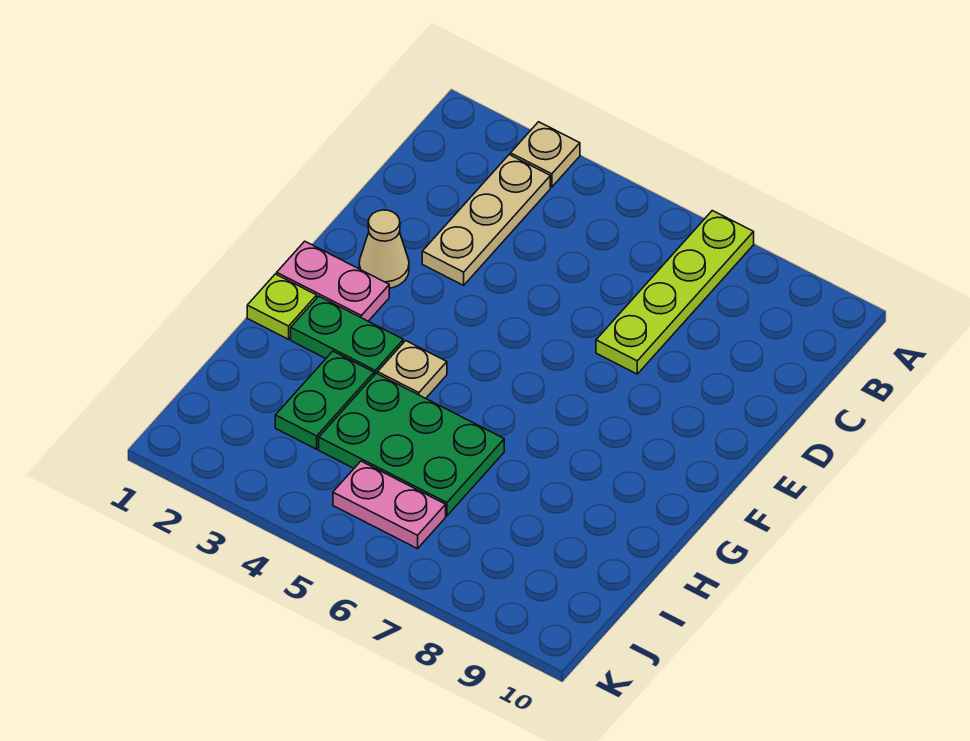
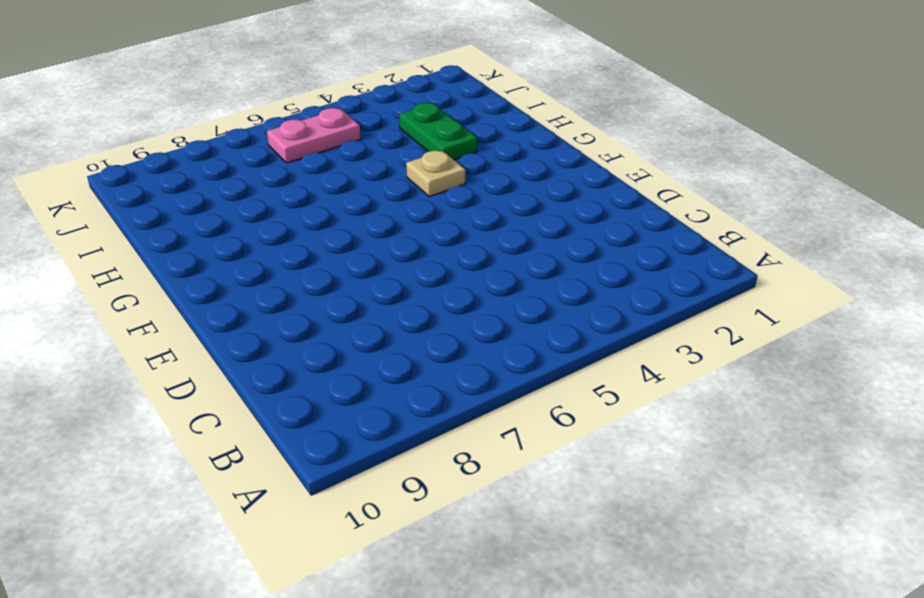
none -> tan plate A3 level 1
none -> lime plate A7:D7 level 1

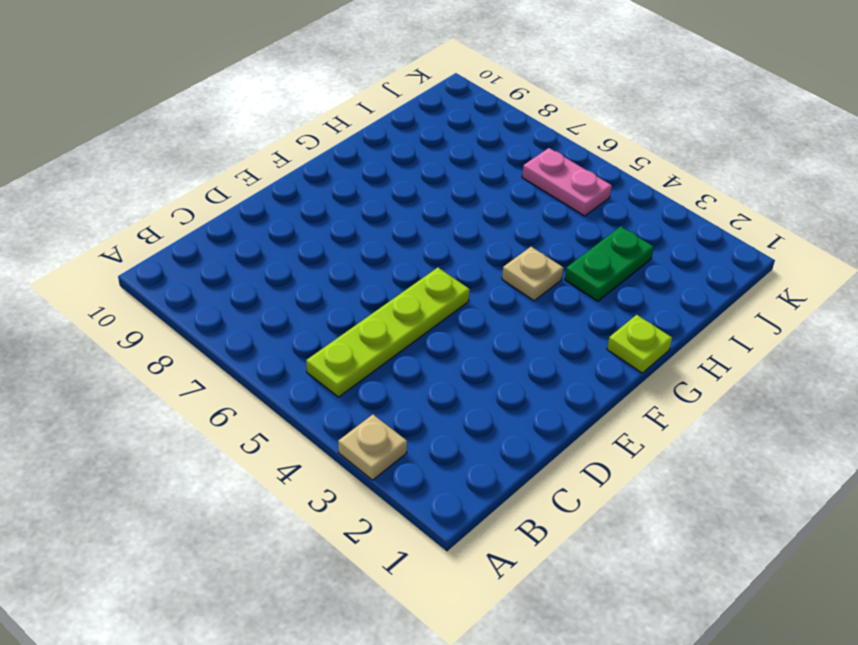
lime plate B5:E5 level 1 -> lime plate A7:D7 level 1
none -> tan plate B3:D3 level 1
none -> tan cone E2 level 1

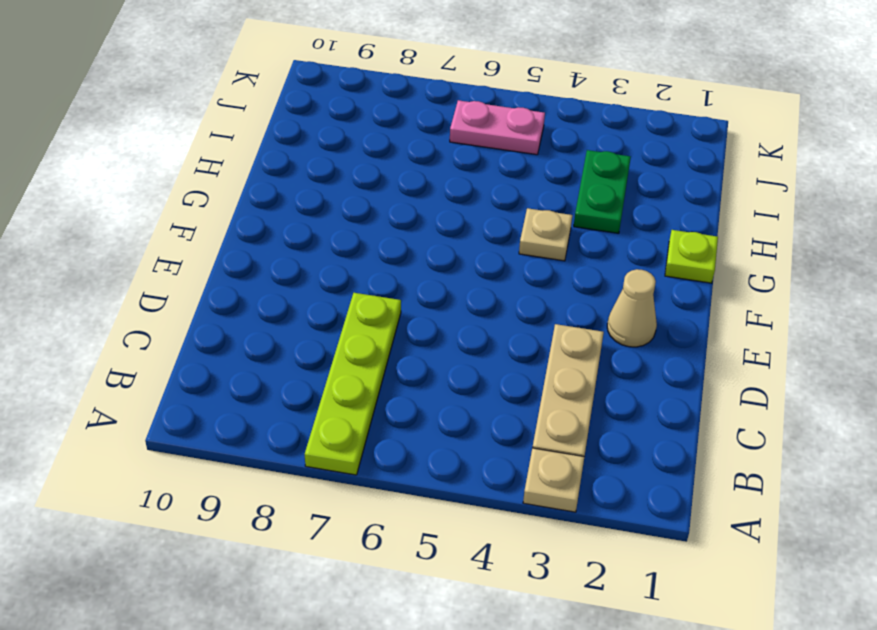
none -> pink plate F1:F2 level 1
none -> green plate G2:G3 level 1

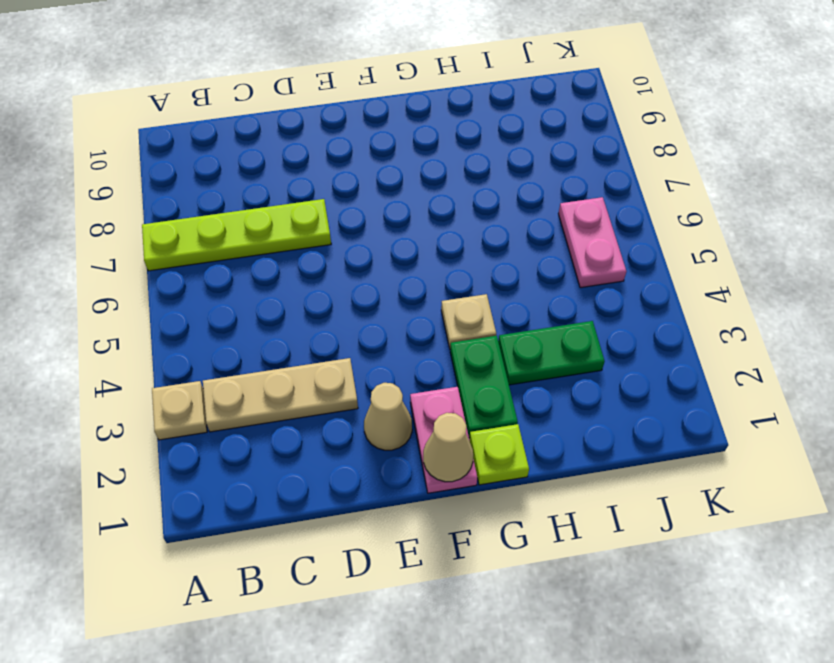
tan cone F1 level 2 -> none
none -> green plate H4:I6 level 1

